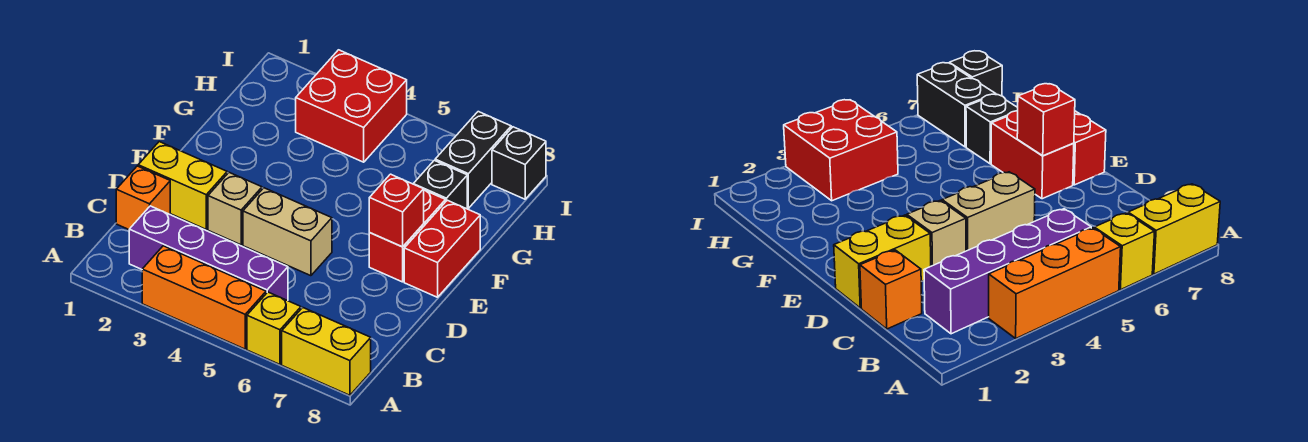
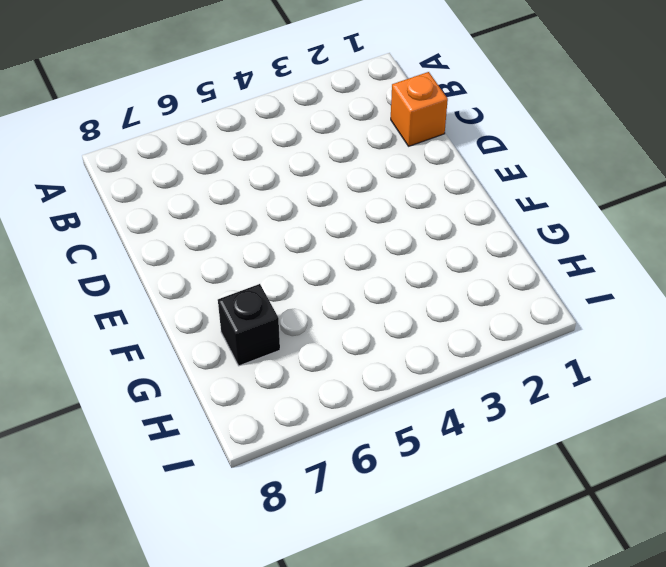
none -> orange brick A3:A5 level 1
none -> yellow brick A6 level 1
none -> yellow brick A7:A8 level 1

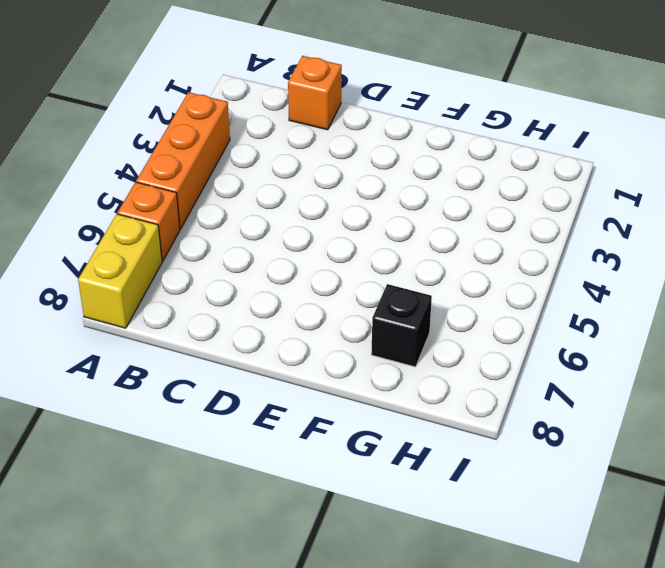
orange brick A6 level 1 -> yellow brick A6 level 1
none -> purple brick B2:B5 level 1
none -> yellow brick D1:D2 level 1
none -> tan brick D3 level 1

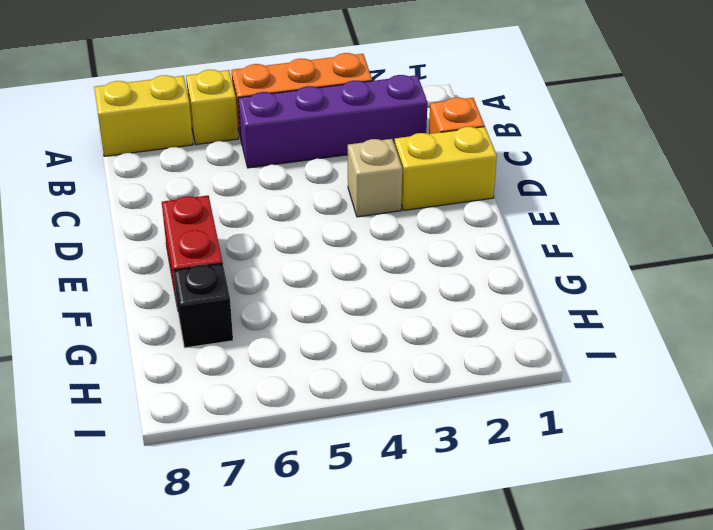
none -> tan brick D4:D5 level 1
none -> red brick E8:F8 level 1
none -> red brick H3:I4 level 1

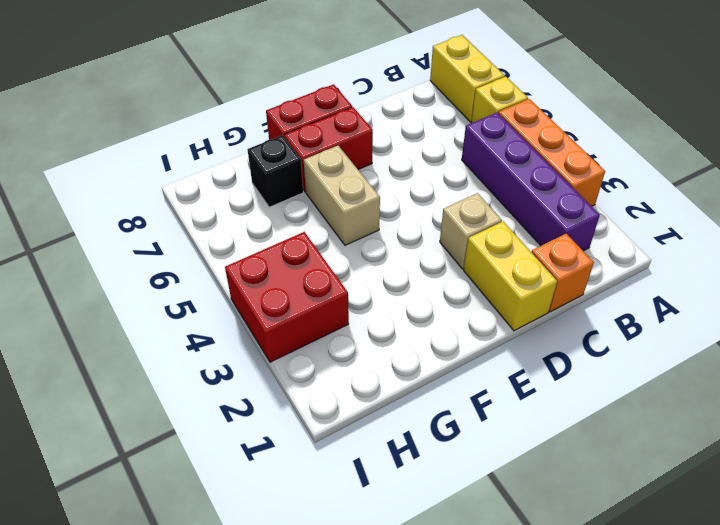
tan brick F5:F6 level 1 -> tan brick D4:D5 level 1
none -> black brick H7:I7 level 1
none -> black brick I8 level 1
none -> red brick E7 level 2

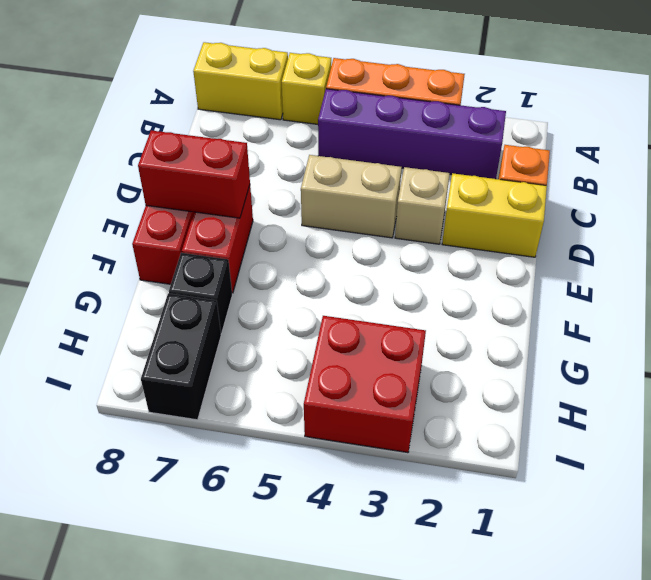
red brick E7:E8 level 2 -> red brick E7 level 2
none -> black brick I8 level 1

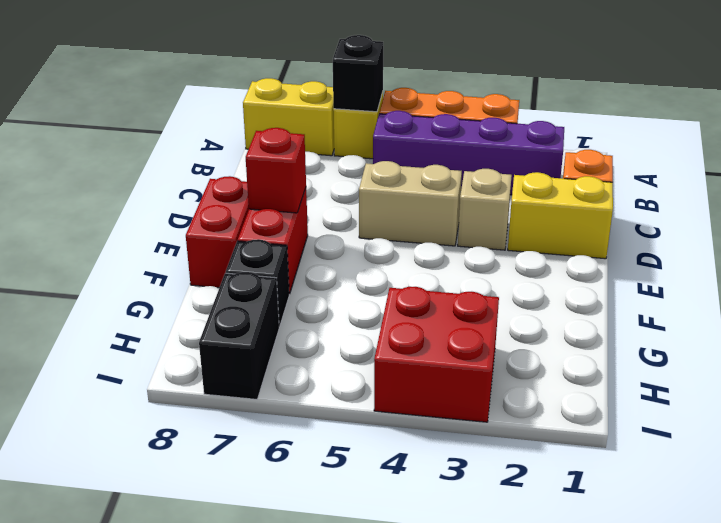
black brick A6 level 2 -> black brick I8 level 1

